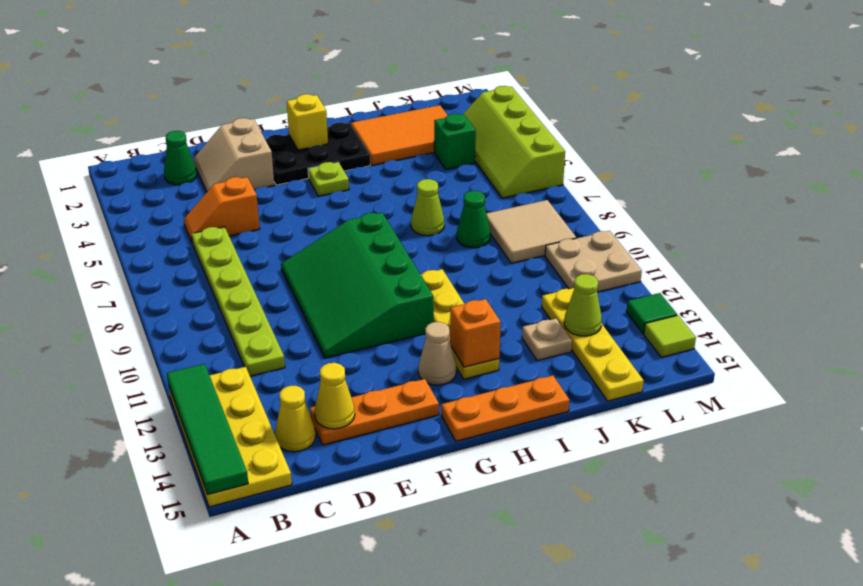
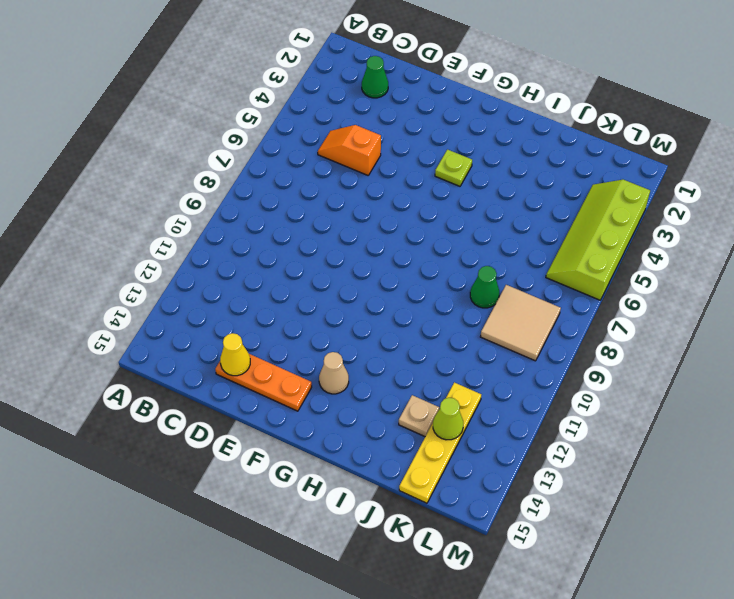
none -> yellow plate A12:B15 level 1
none -> lime plate C6:C11 level 1
none -> yellow cone C14 level 1

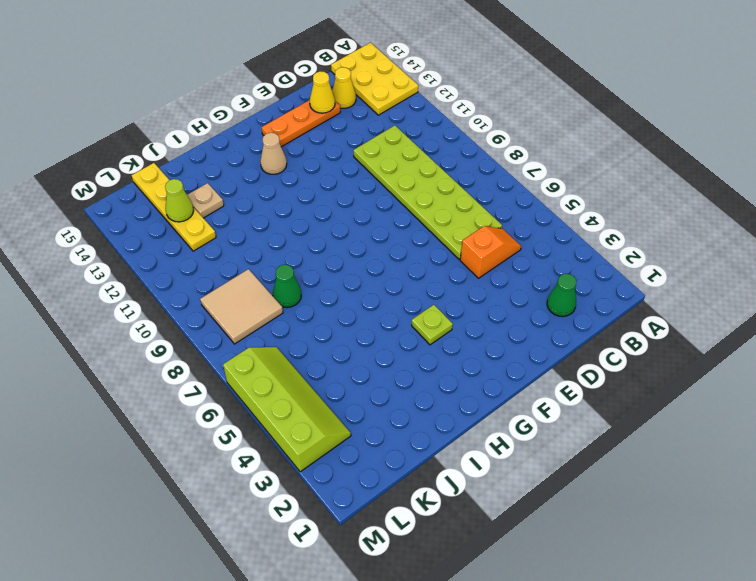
yellow plate A13:B15 level 1 -> yellow plate A12:B15 level 1
lime plate C6:D11 level 1 -> lime plate C6:C11 level 1
none -> tan slope D2:E3 level 1 top E
none -> green slope E8:G11 level 1 top G
none -> black plate F2:H3 level 1

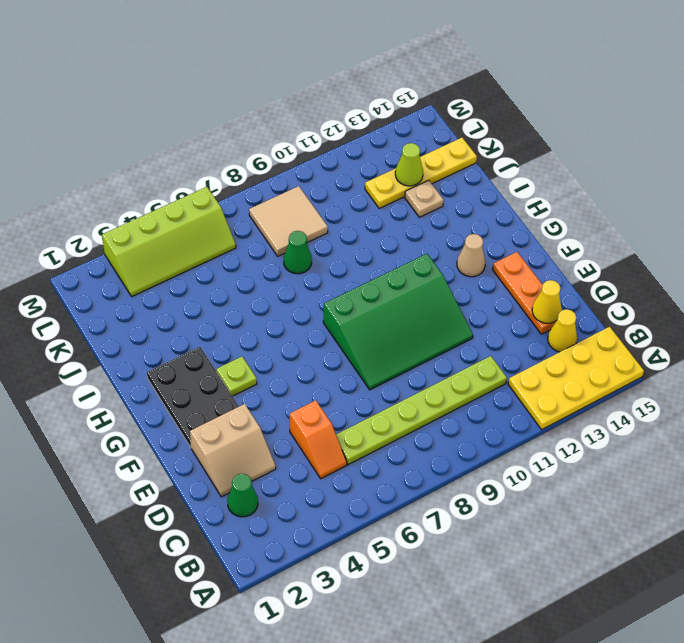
none -> orange plate G15:I15 level 1
none -> yellow plate H10:H13 level 1
none -> orange tile I2:K3 level 1

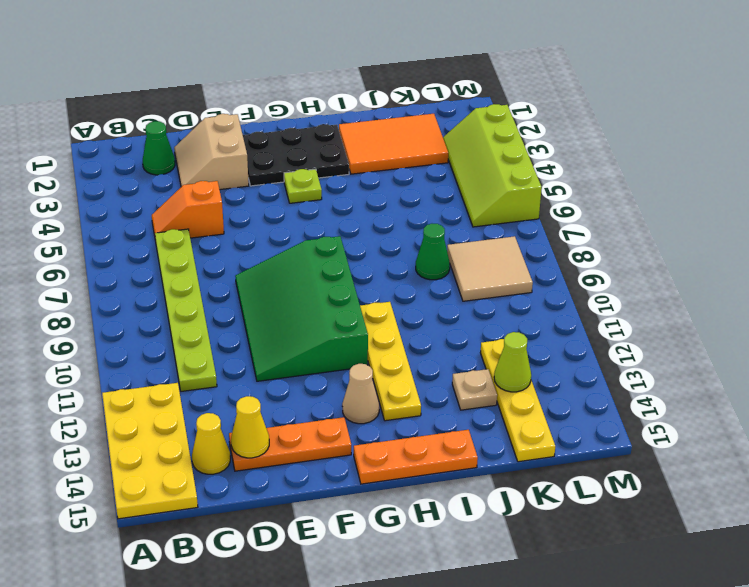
none -> lime cone I7 level 1
none -> green brick K4 level 1
none -> tan plate L10:M11 level 1

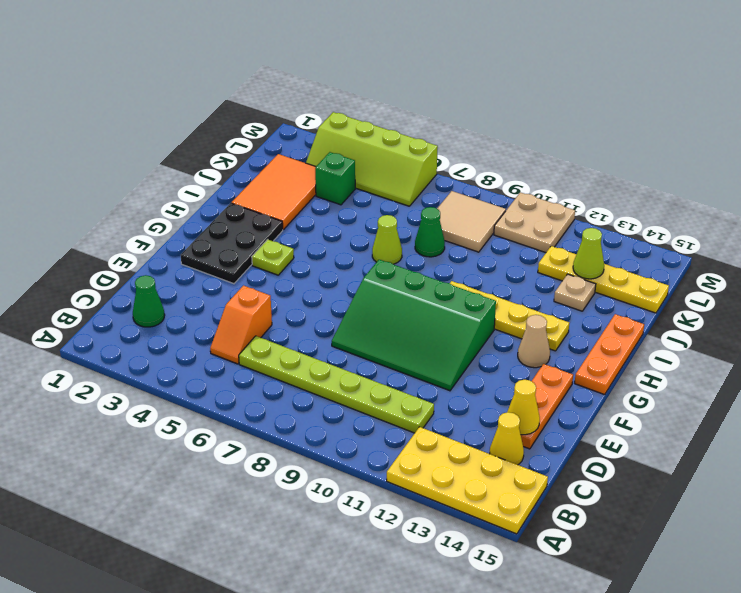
none -> tan slope D2:E3 level 1 top E
none -> green tile M13 level 1
none -> lime tile M14 level 1

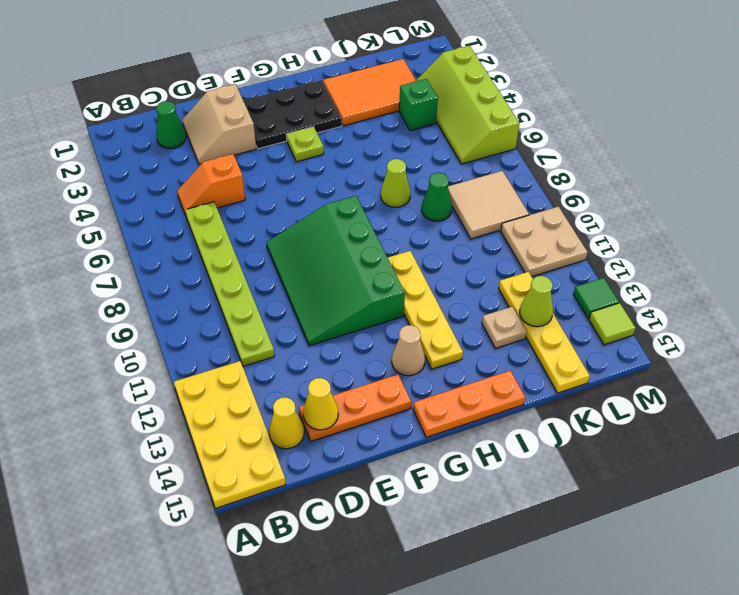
none -> green tile A12:A15 level 2
none -> yellow brick G2 level 2
none -> orange brick H13 level 2

